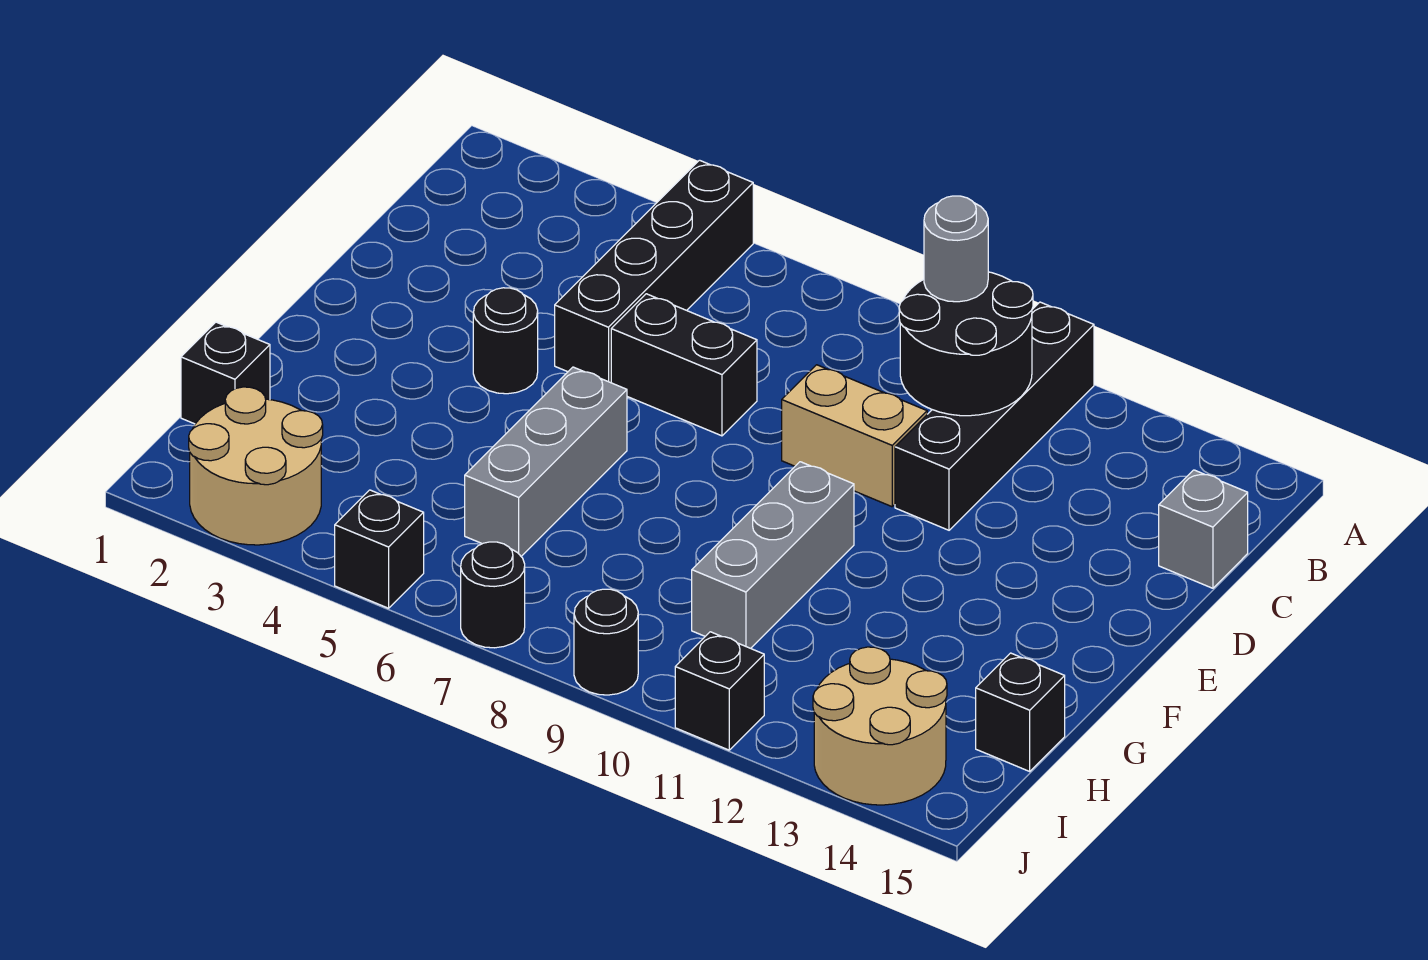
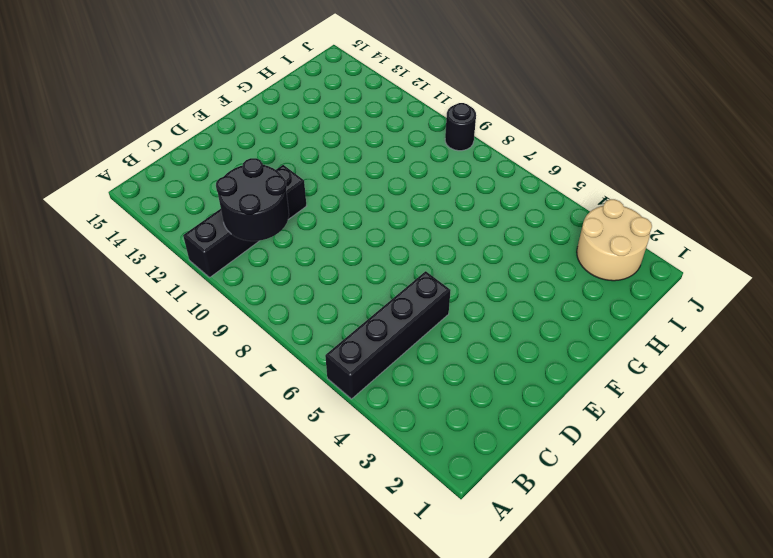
none -> grey brick C15 level 1
none -> black brick D6:D7 level 1
none -> tan brick D9:D10 level 1

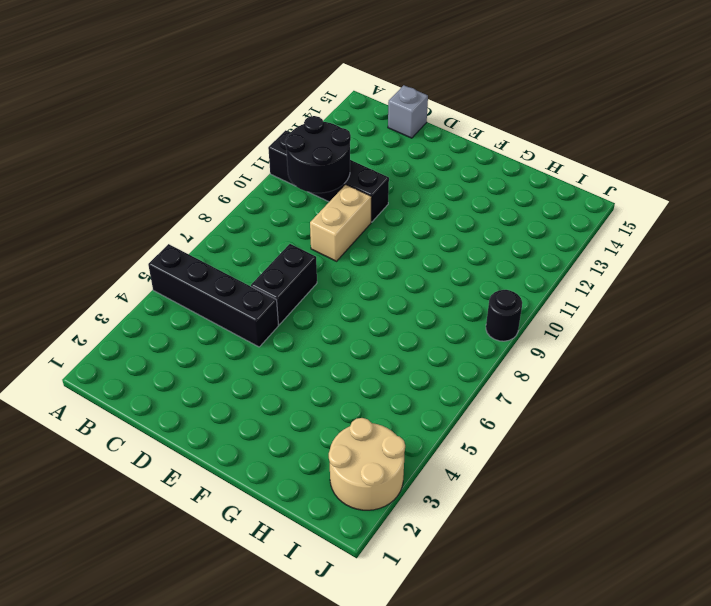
none -> black round brick E4 level 1
none -> grey brick F6:H6 level 1
none -> grey brick F10:H10 level 1

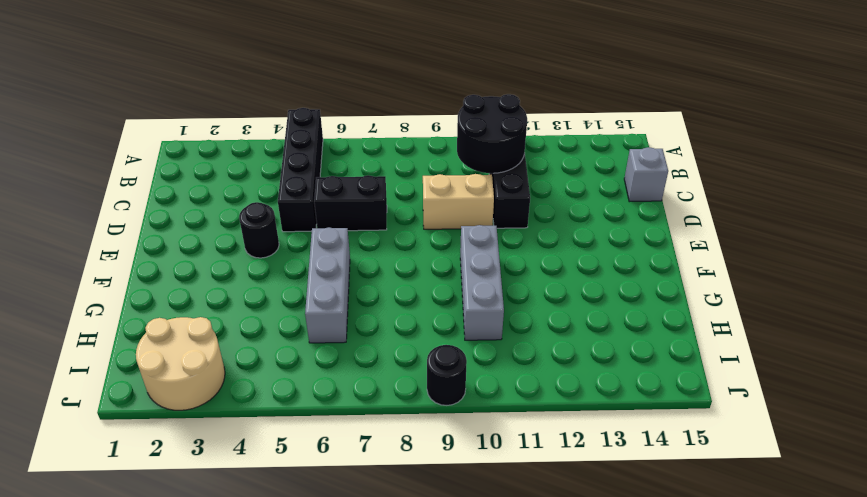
none -> black brick H1 level 1
none -> black brick H15 level 1
none -> tan round brick I13:J14 level 1

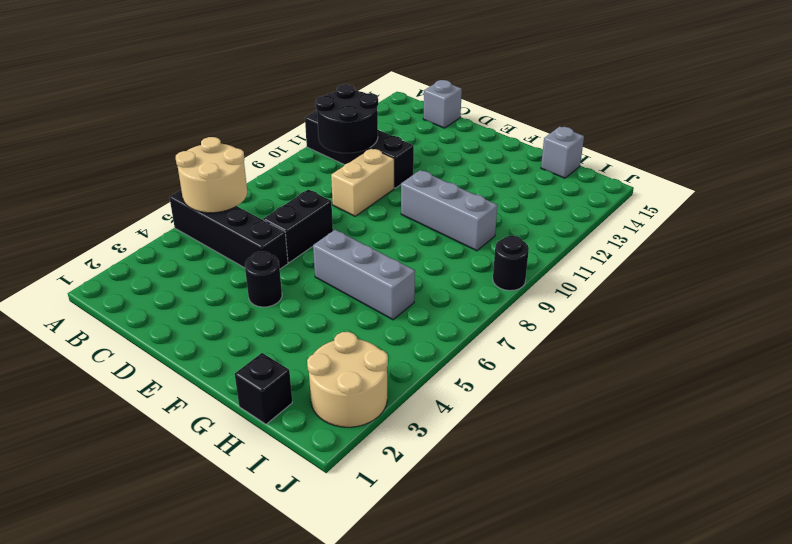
tan round brick A5:B6 level 2 -> tan round brick I13:J14 level 1
grey brick H15 level 1 -> black brick H15 level 1
none -> black brick J5 level 1
none -> black round brick J7 level 1
none -> black brick J11 level 1

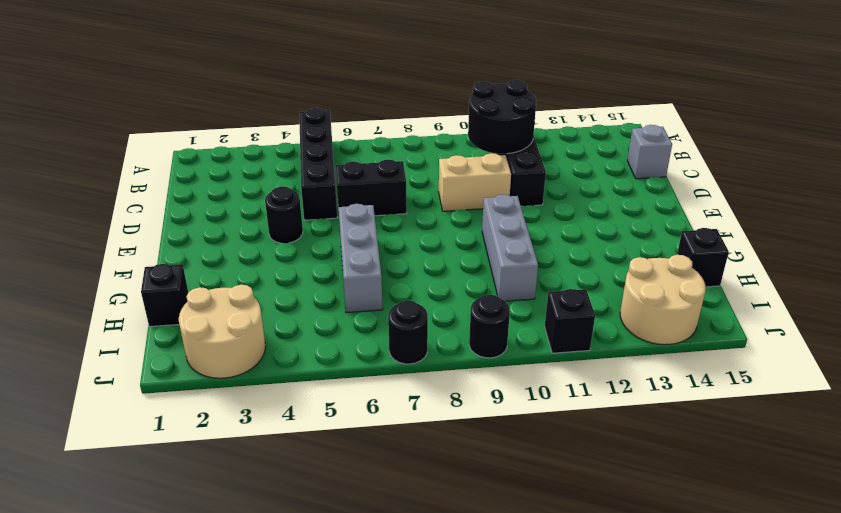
none -> black brick J5 level 1
none -> grey round brick B10 level 3

